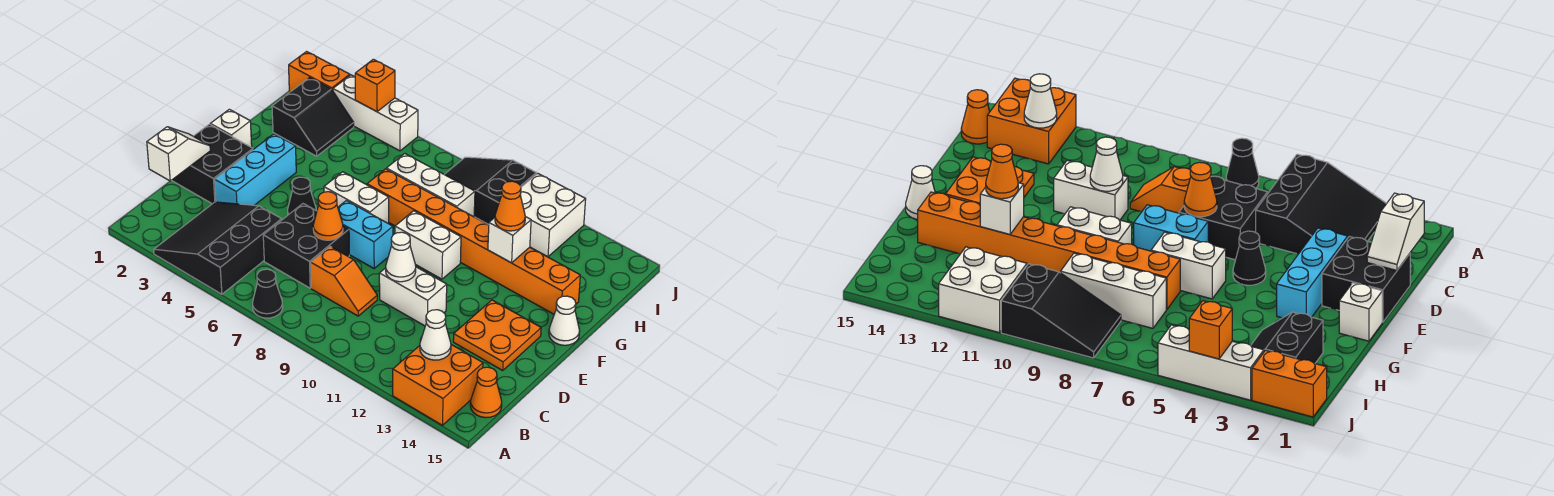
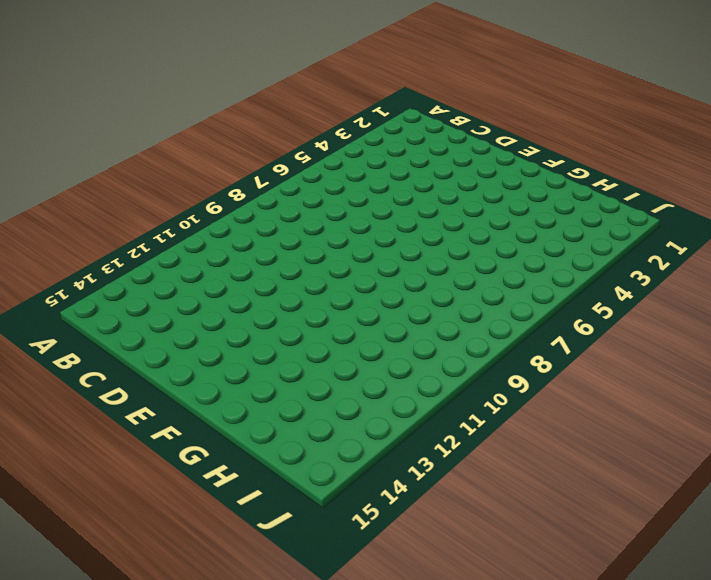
none -> black slope A3:C5 level 1 top 5
none -> black cone A7 level 1
none -> orange brick A13:B14 level 1
none -> orange cone B15 level 1

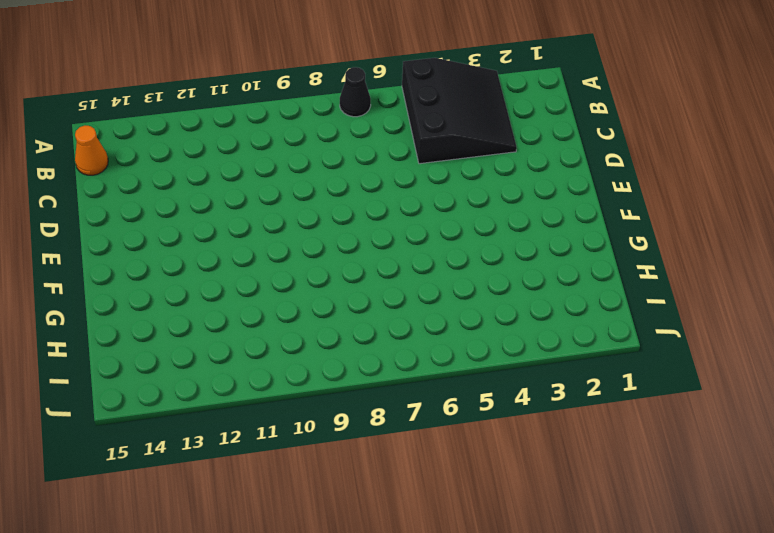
none -> orange brick A13:B14 level 1
none -> black brick C6:D7 level 1
none -> orange slope C8:C9 level 1 top 8
none -> black brick D1:E2 level 1

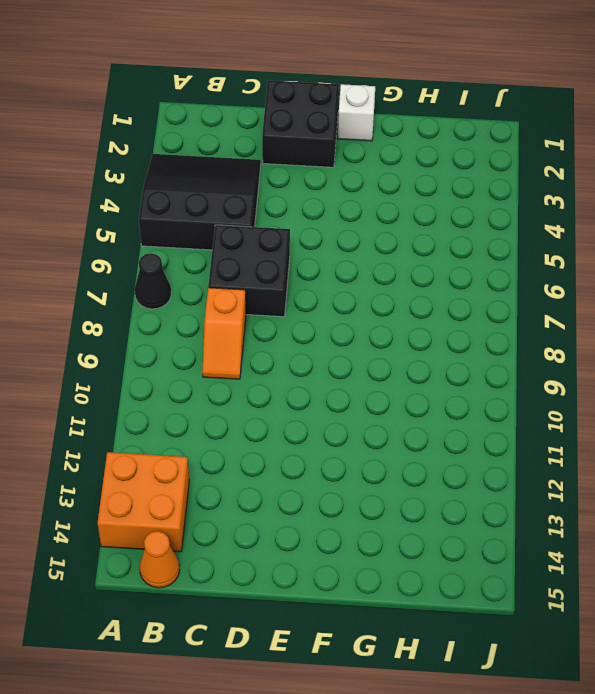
none -> cyan brick D3:F3 level 1
none -> white brick D10:D11 level 1
none -> orange plate D13:E14 level 1
none -> black cone E5 level 1

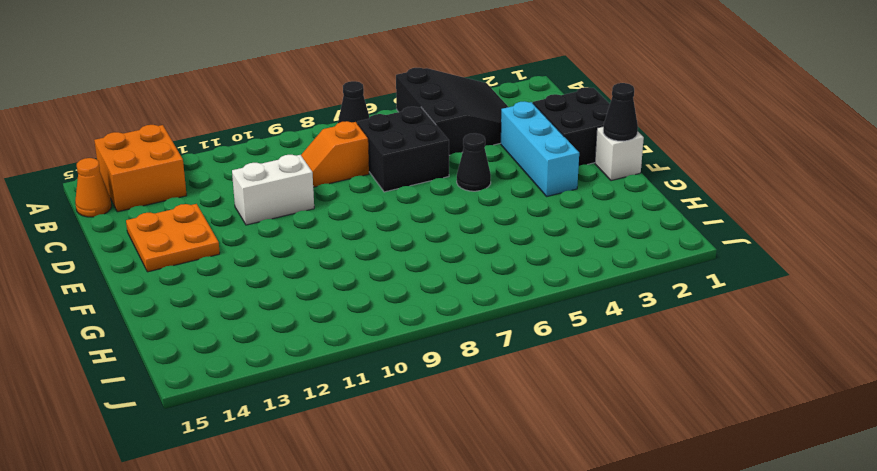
black cone F1 level 2 -> none
none -> cyan brick E7:E8 level 1
none -> white brick F6:F7 level 1
none -> white brick F9:F10 level 1
none -> white cone F15 level 1

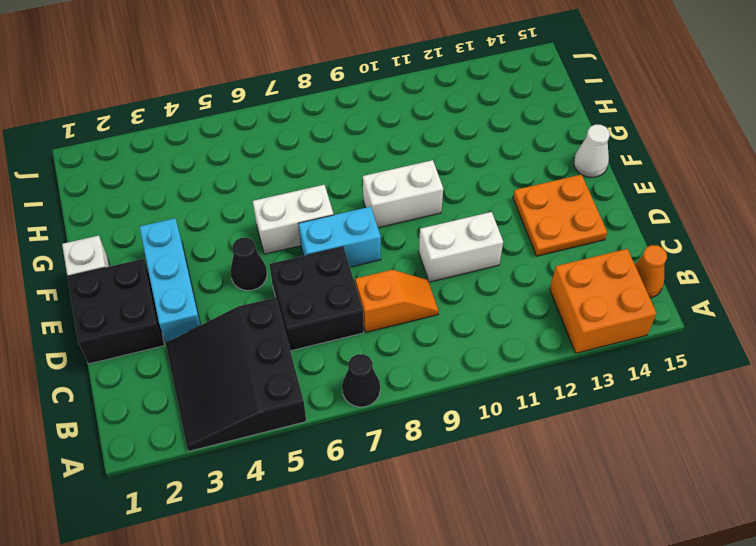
none -> orange brick G7:G14 level 1
none -> black slope H2:I3 level 1 top 2
none -> white brick H7:H9 level 1
none -> black slope I8:J10 level 1 top 10

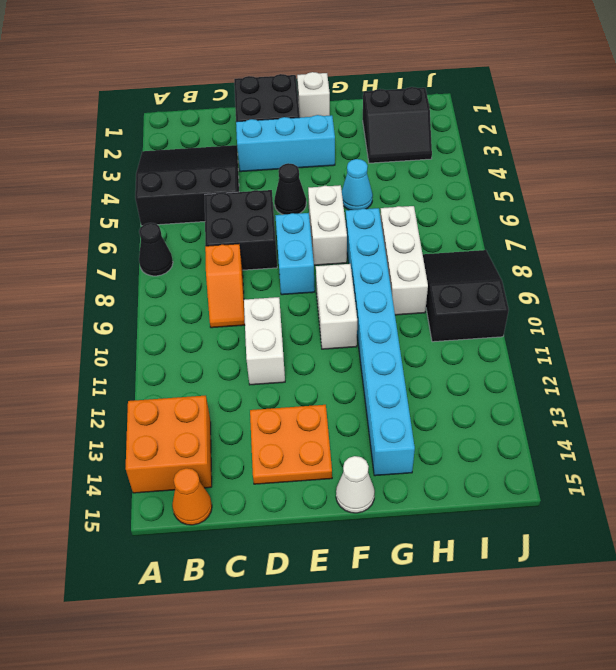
cyan cone G5 level 1 -> none
cyan brick G7:G14 level 1 -> orange brick G7:G14 level 1
none -> white brick I11:J12 level 1
none -> orange brick J1:J2 level 1
none -> white brick J3:J5 level 1
none -> white cone B13 level 2

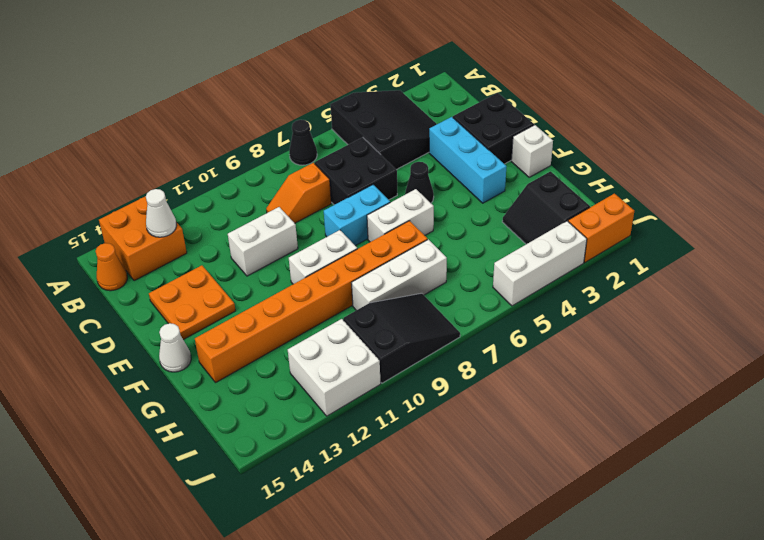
none -> white slope C1:D1 level 2 top C
none -> orange cone D7 level 2
none -> white cone D10 level 2
none -> white brick G12 level 2

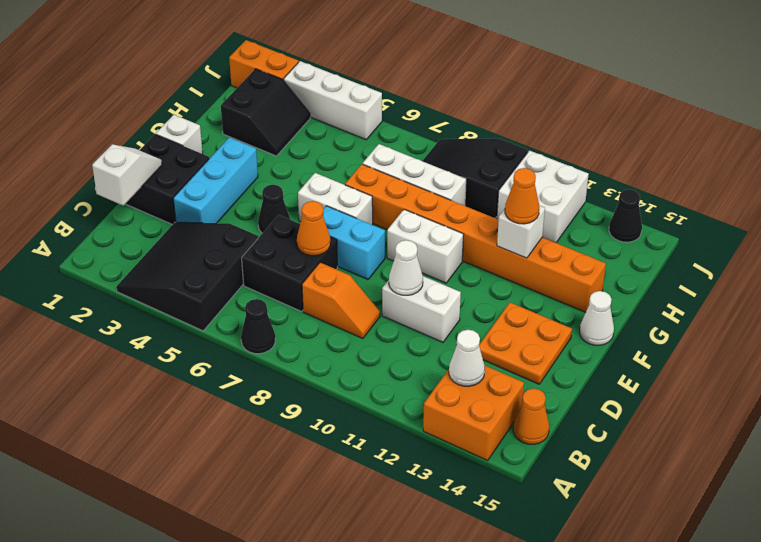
black cone J14 level 1 -> none
none -> orange brick J4 level 2

